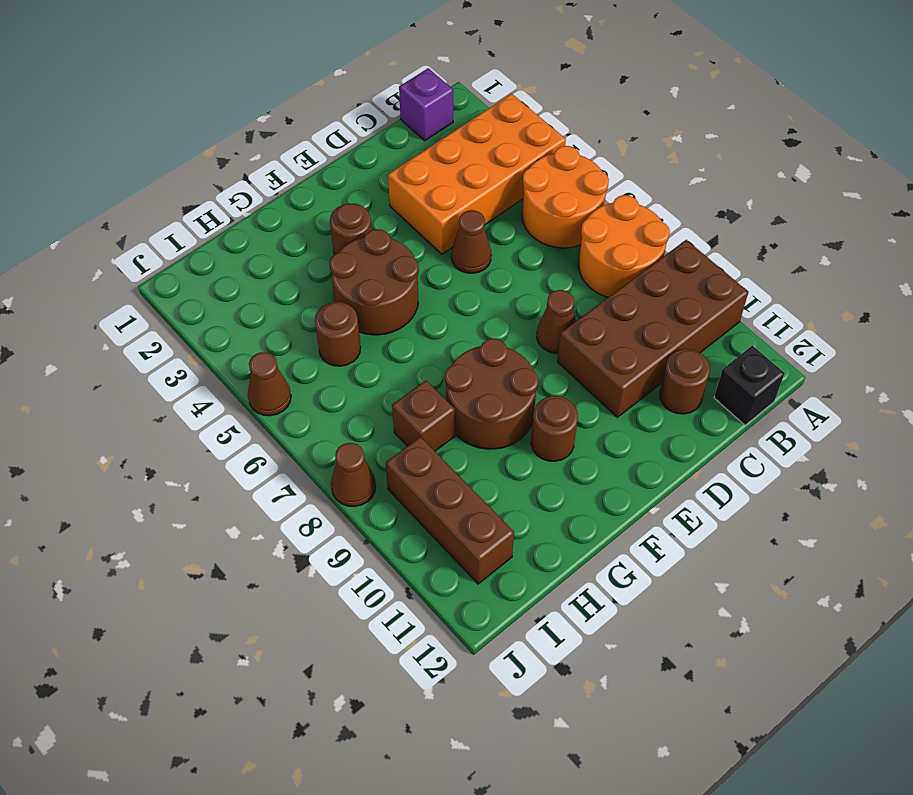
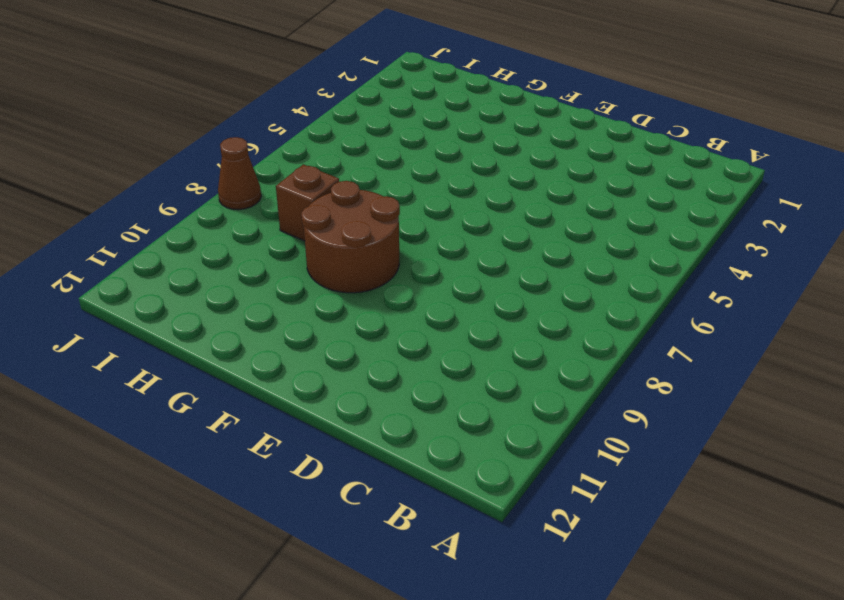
none -> orange brick A3:D4 level 1
none -> orange round brick A5:B6 level 1
none -> orange round brick A7:B8 level 1

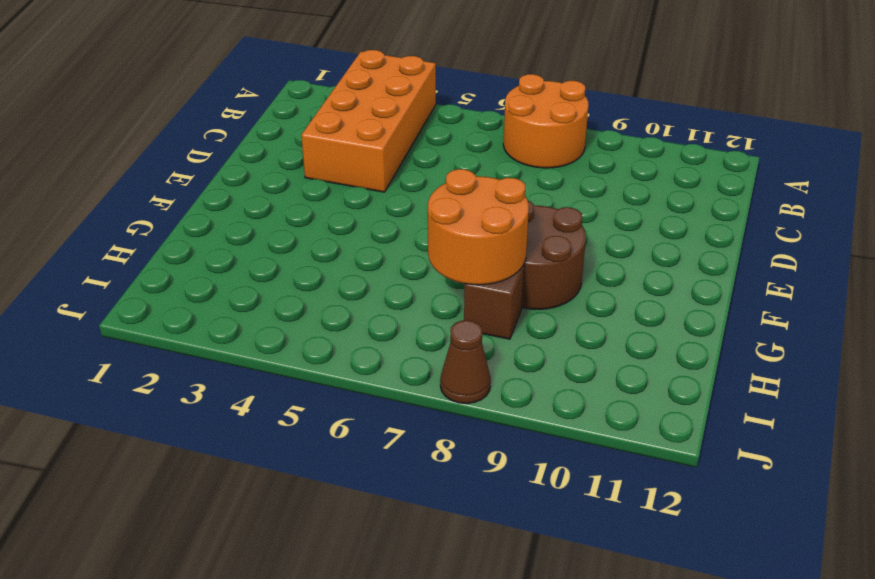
orange round brick G7:H8 level 2 -> orange round brick A5:B6 level 1
none -> brown brick A9:D10 level 1
none -> purple brick B1 level 1
none -> black brick B12 level 1

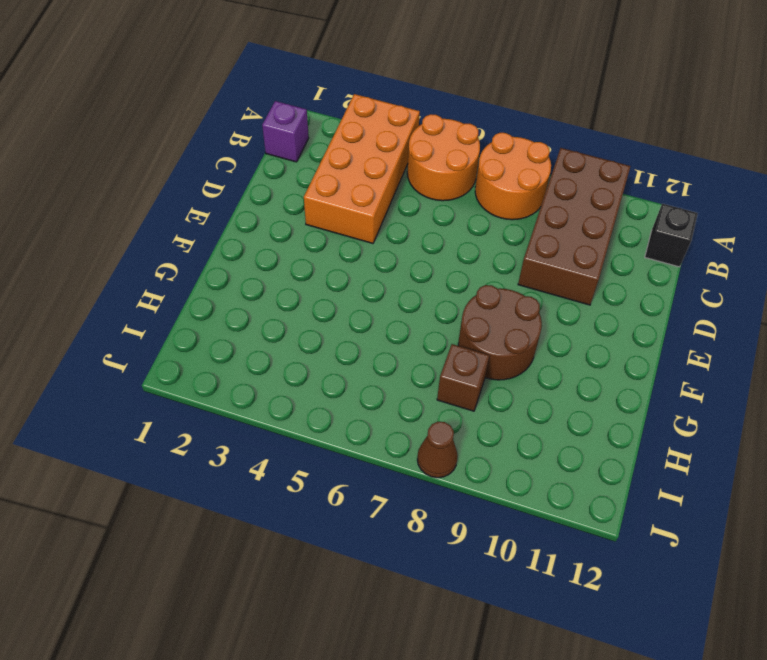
none -> brown round brick C11 level 1
none -> brown cone D5 level 1
none -> brown cone D8 level 1

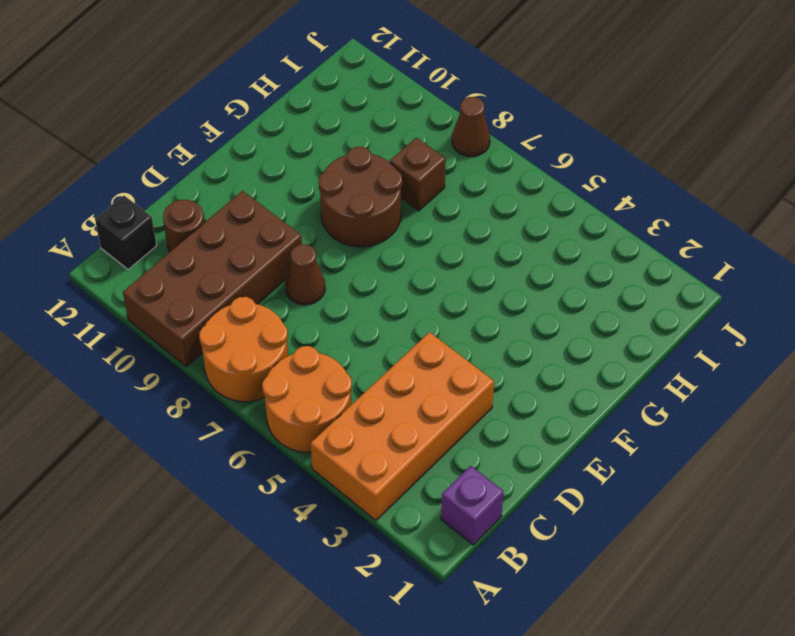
none -> brown cone D5 level 1
none -> brown round brick F3 level 1
none -> brown round brick F4:G5 level 1

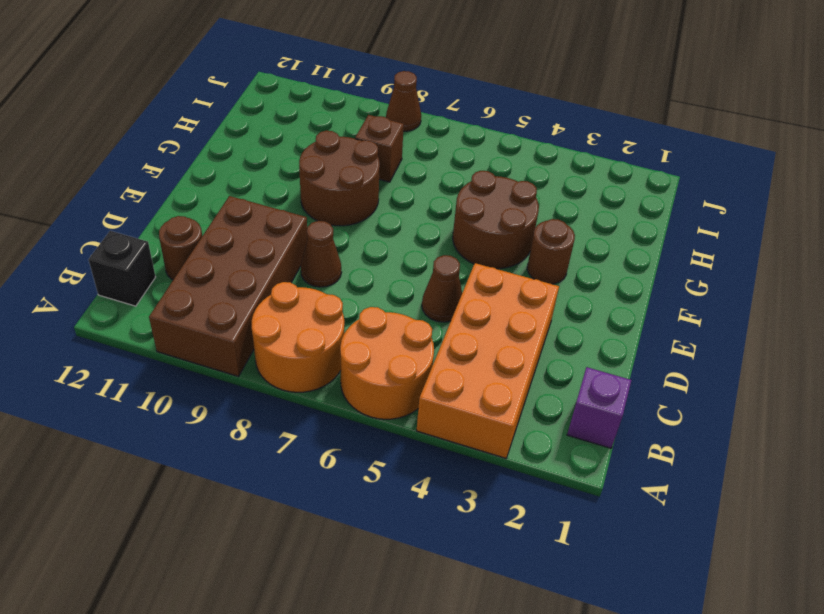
none -> brown round brick F10 level 1
none -> brown round brick H5 level 1
none -> brown brick I9:I11 level 1

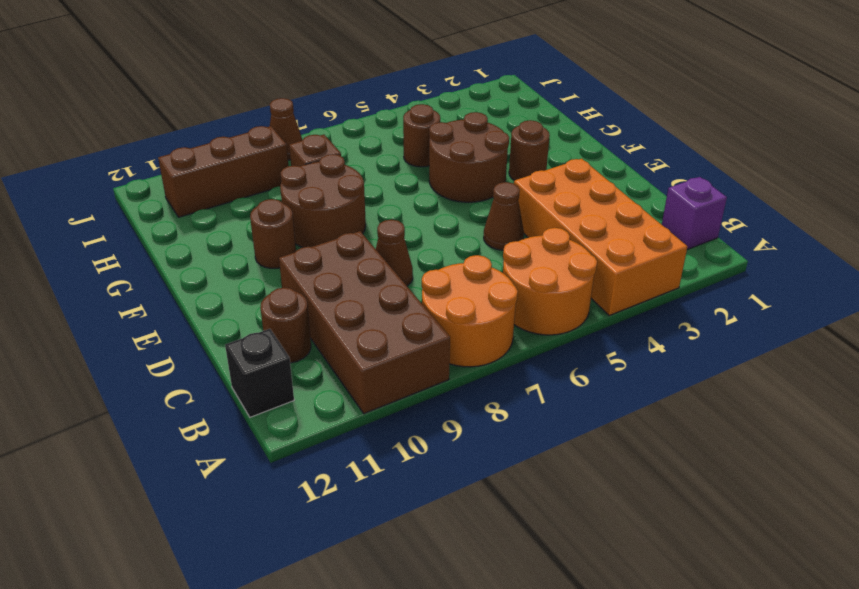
none -> brown cone J5 level 1

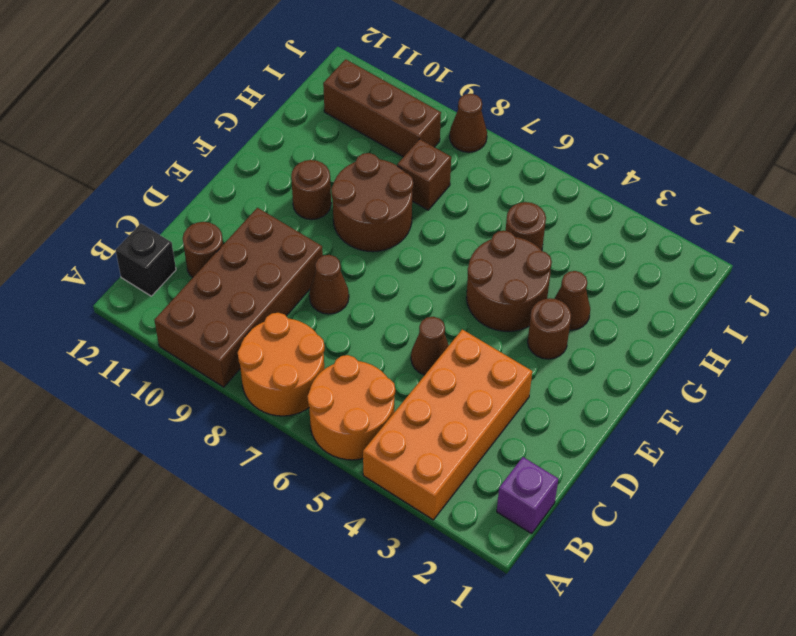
brown cone G3 level 1 -> brown cone J5 level 1

